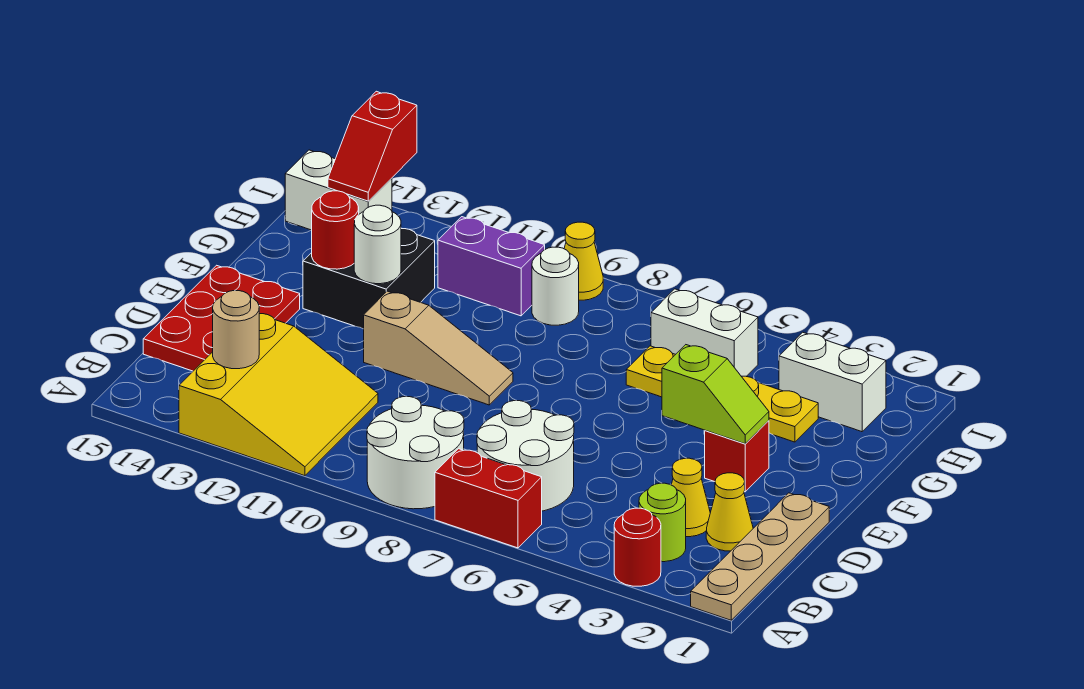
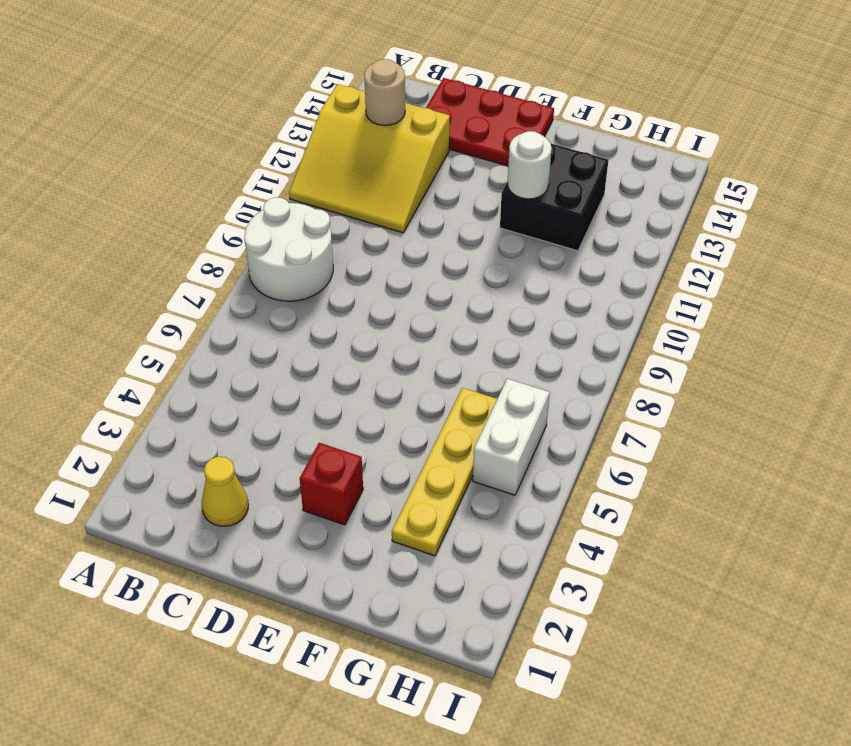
none -> tan plate A1:D1 level 1
none -> red round brick A3 level 1
none -> red brick A6:A7 level 1

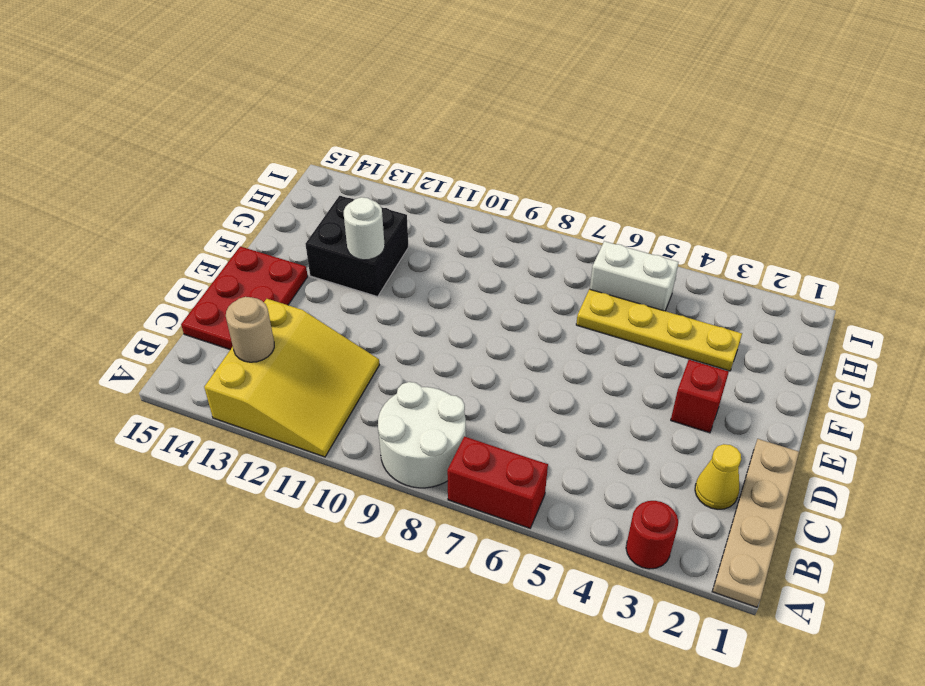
none -> lime round brick B3 level 1
none -> white round brick B6:C7 level 1
none -> yellow cone C3 level 1

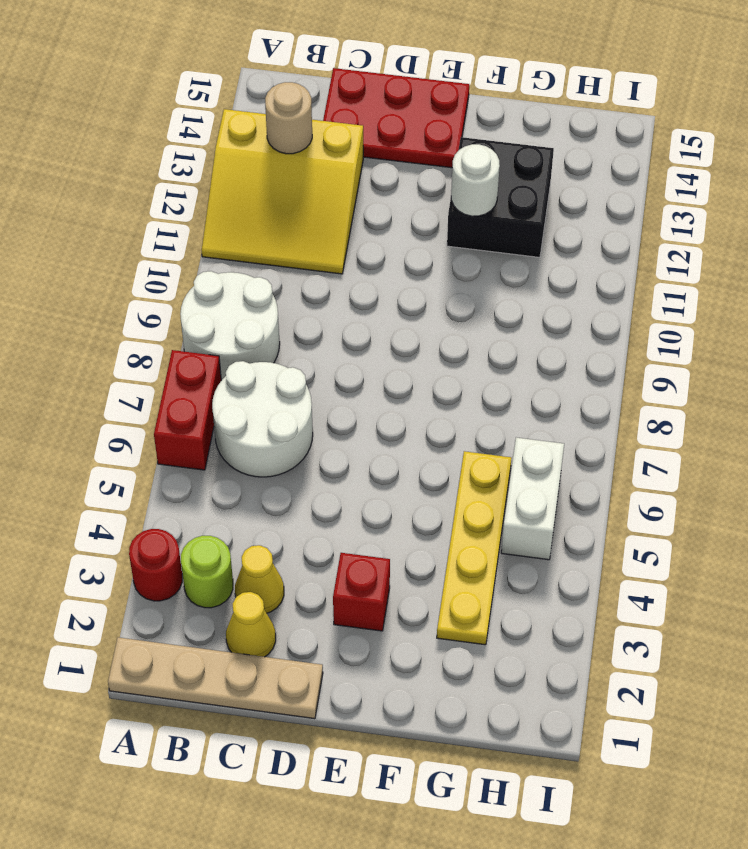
none -> tan slope E9:E11 level 1 top 11
none -> white brick H2:H3 level 1
none -> white round brick H9 level 1

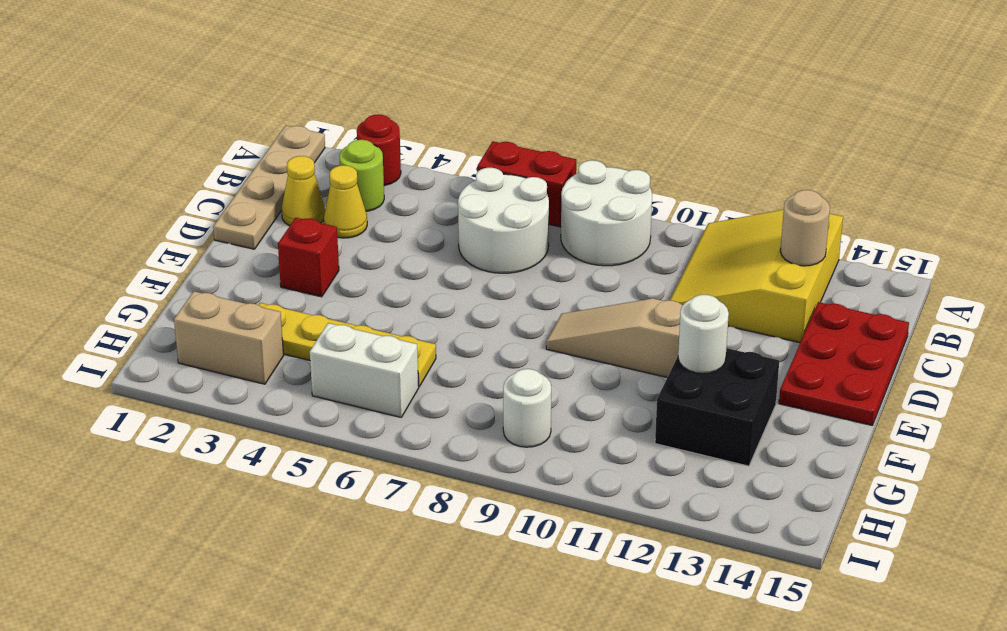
tan brick H2:H3 level 1 -> white brick H2:H3 level 1
none -> purple brick H10:H11 level 1
none -> yellow cone I9 level 1
none -> lime slope E3:E4 level 2 top 4

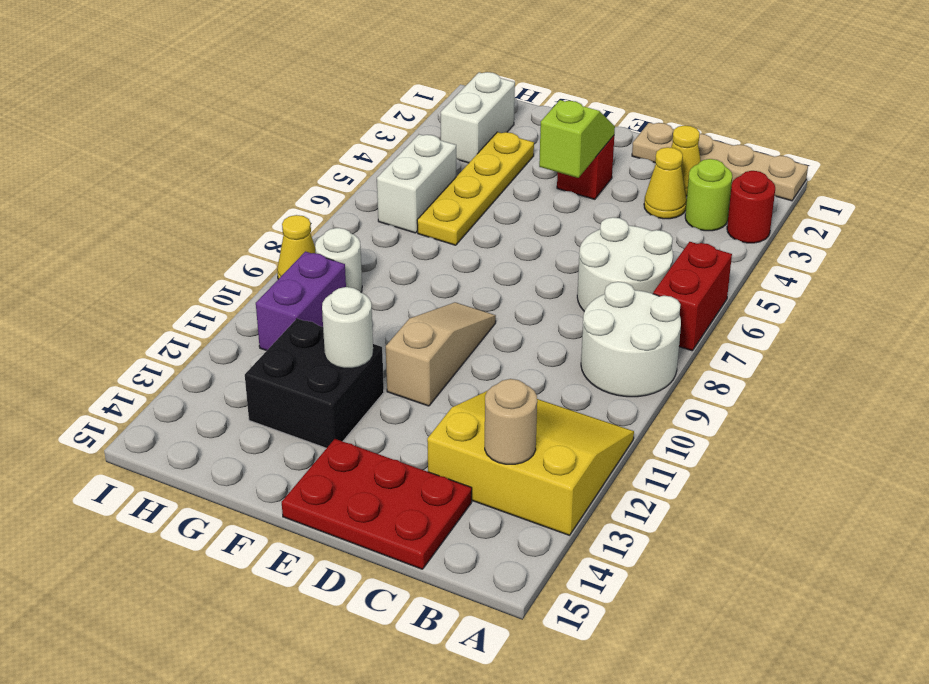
none -> red round brick F13 level 2
none -> white brick G13:G14 level 2
none -> red slope G13:H13 level 3 top H

